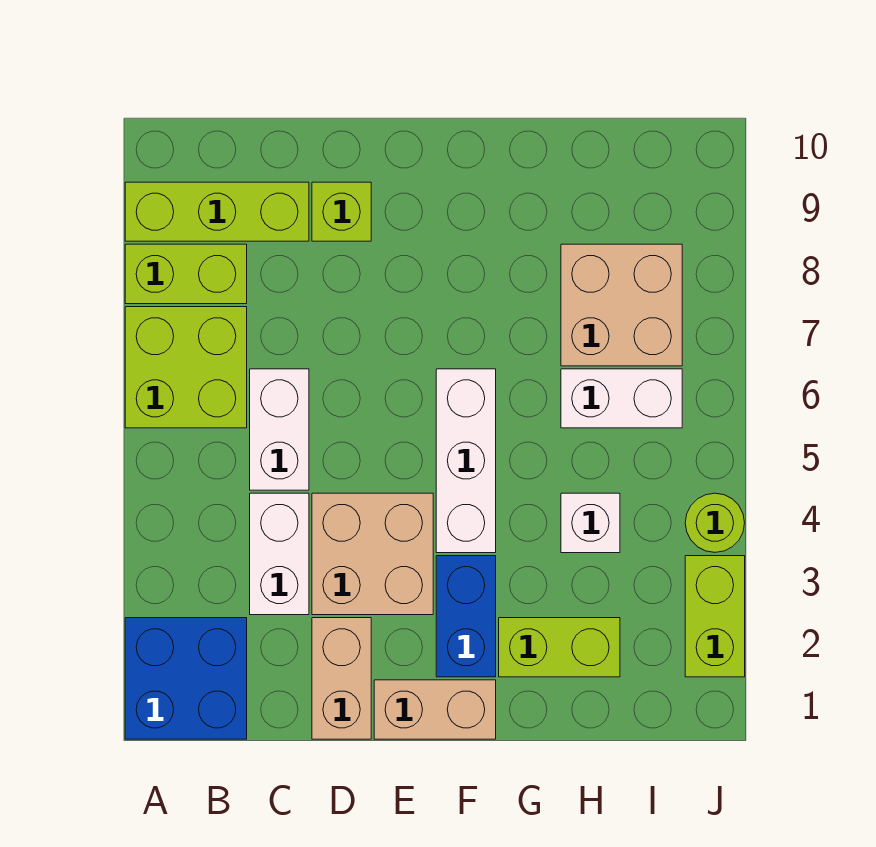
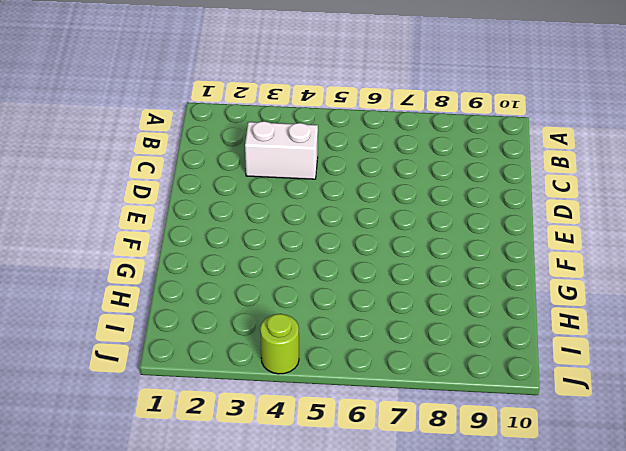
none -> blue brick A1:B2 level 1
none -> lime brick A6:B7 level 1
none -> lime brick A8:B8 level 1

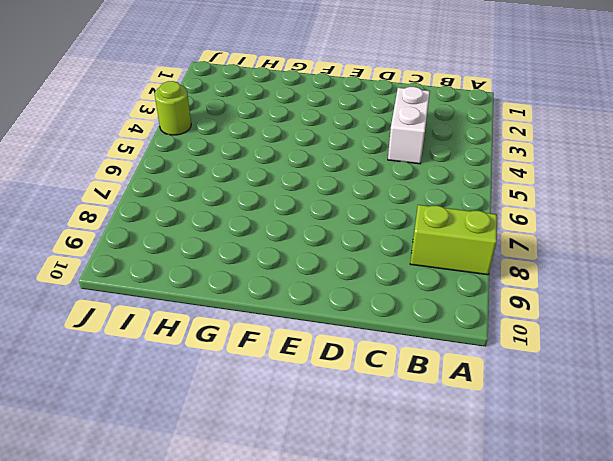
none -> blue brick A1:B2 level 1
none -> lime brick A6:B7 level 1
none -> lime brick A9:C9 level 1

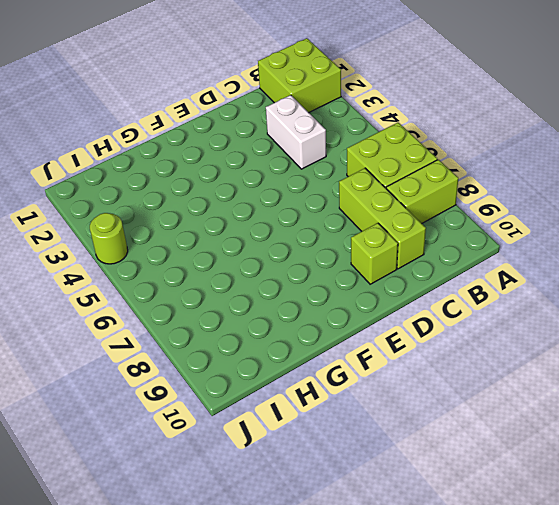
lime brick A1:B2 level 1 -> blue brick A1:B2 level 1
lime brick C7:C9 level 1 -> lime brick A9:C9 level 1
none -> white brick C5:C6 level 1
none -> tan brick D1:D2 level 1
none -> tan brick D3:E4 level 1

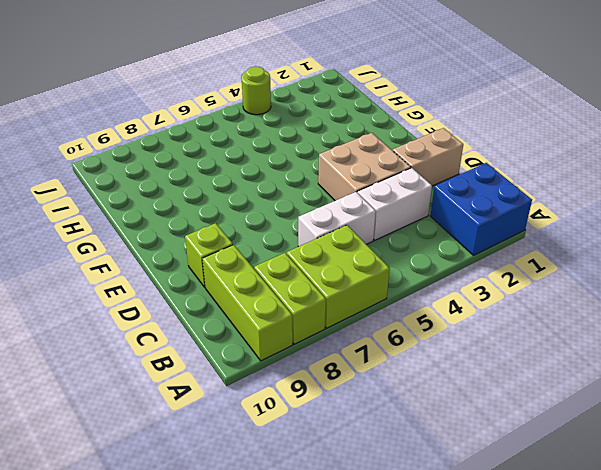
none -> tan brick E1:F1 level 1
none -> blue brick F2:F3 level 1
none -> white brick F4:F6 level 1

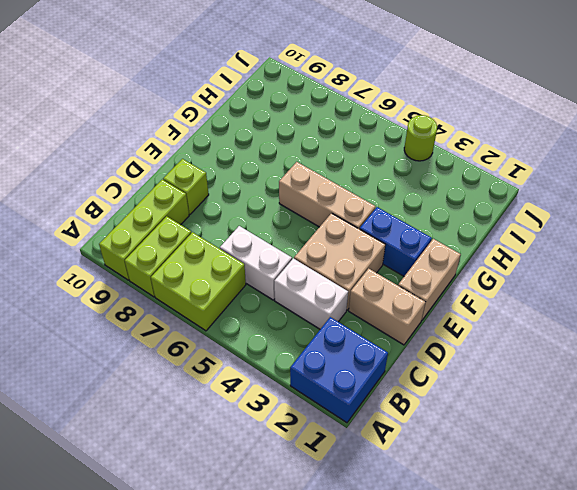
tan brick F4:F6 level 1 -> white brick F4:F6 level 1
none -> lime brick G2:H2 level 1
none -> white brick H4 level 1
none -> white brick H6:I6 level 1

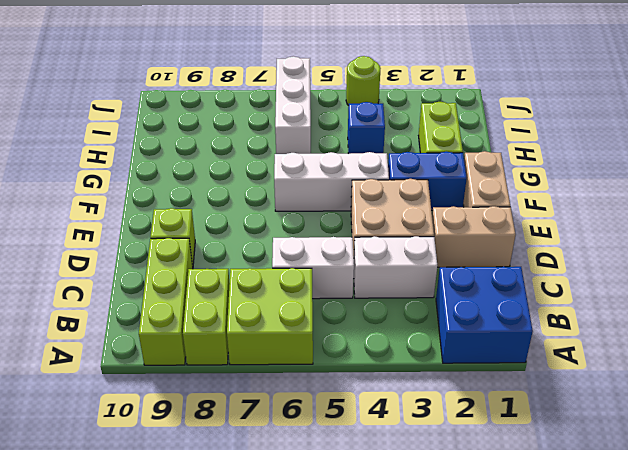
blue brick H4 level 1 -> white brick H4 level 1
white brick H6:J6 level 1 -> white brick H6:I6 level 1
none -> tan brick H7:I8 level 1
none -> lime brick J2:J3 level 1

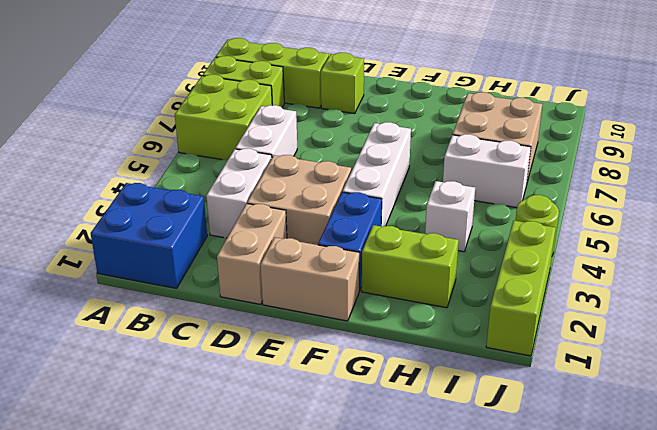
lime brick J1:J3 level 1 -> lime brick J2:J3 level 1

